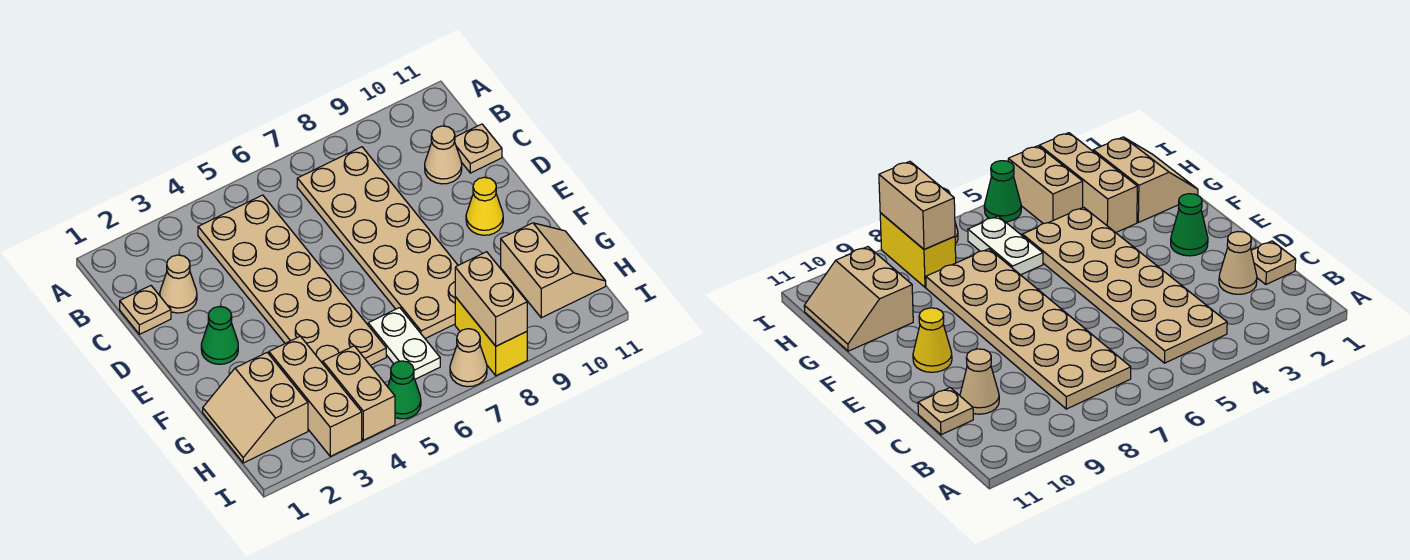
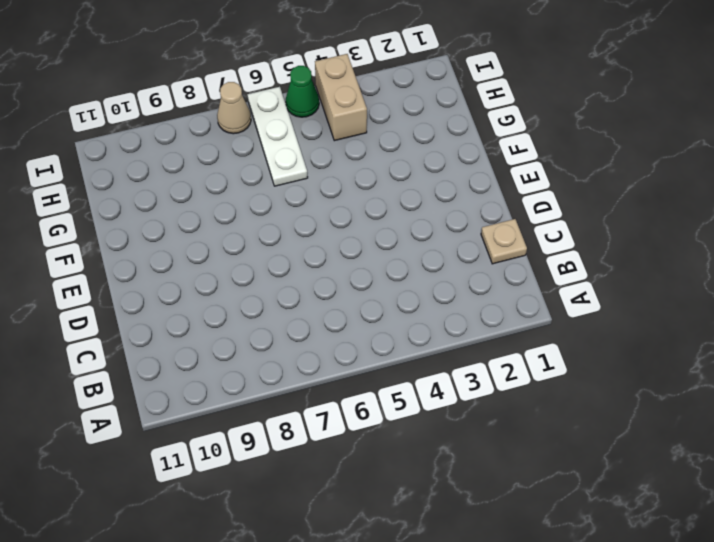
white plate G6:I6 level 1 -> white plate G6:H6 level 1
none -> tan plate B4:G5 level 1
none -> tan plate B7:G8 level 1
none -> tan cone C2 level 1

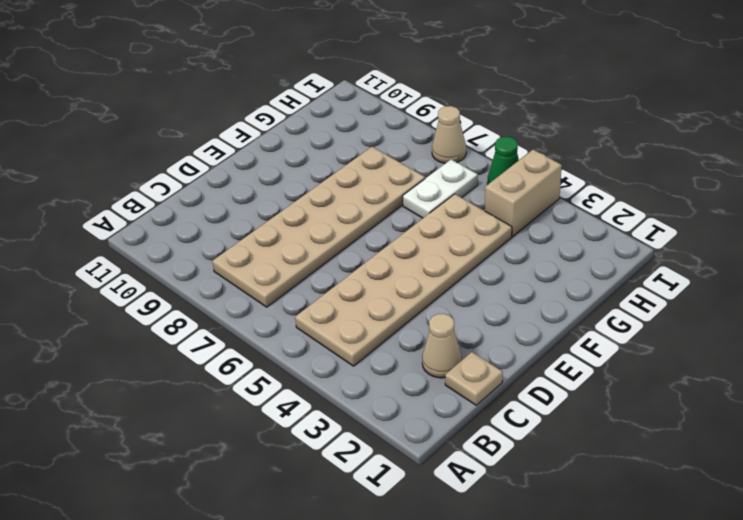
none -> tan cone C10 level 1
none -> tan plate C11 level 1
none -> green cone E2 level 1

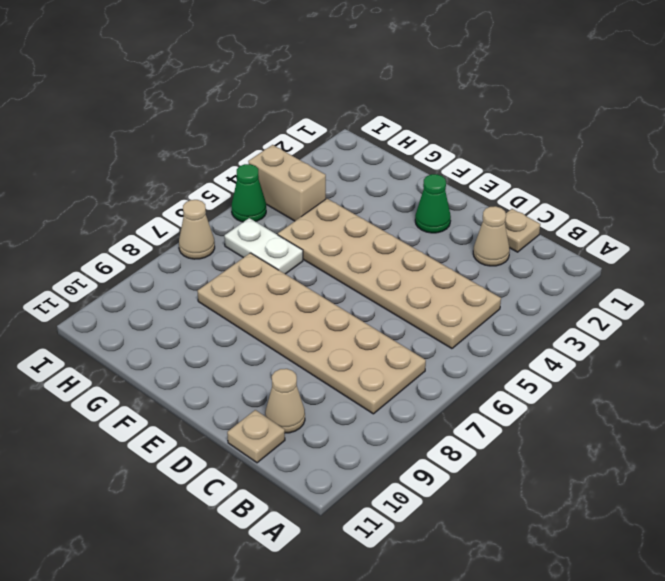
none -> yellow cone E10 level 1
none -> tan slope G1:H2 level 1 top 2
none -> tan brick G3:I3 level 1

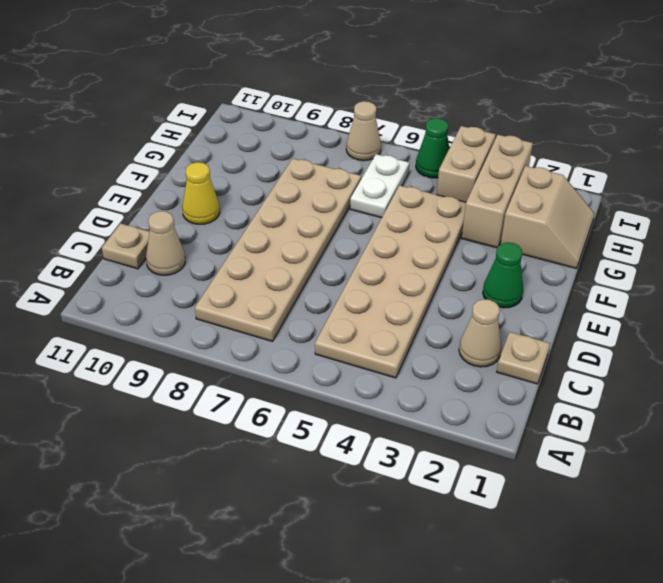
none -> tan slope G10:H11 level 1 top 10
none -> yellow brick H8:I8 level 1
none -> tan brick H8:I8 level 2

